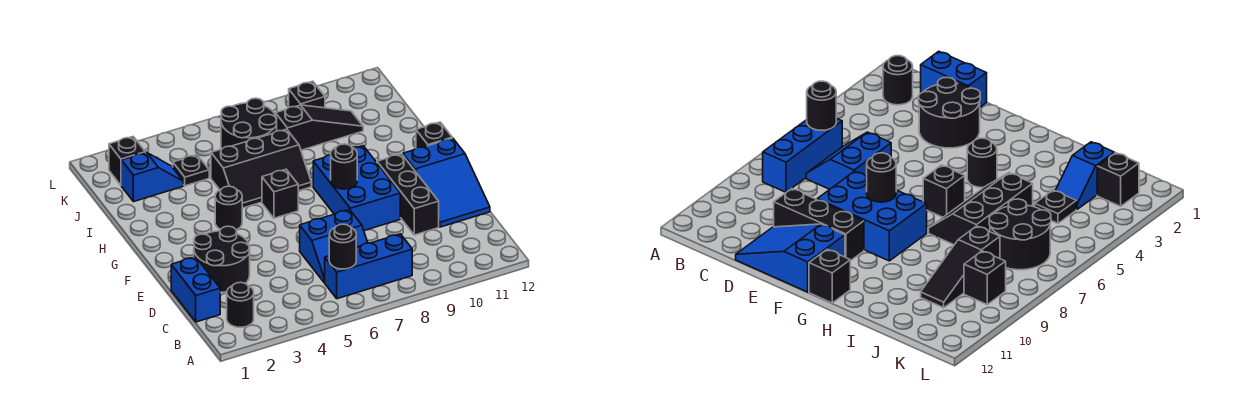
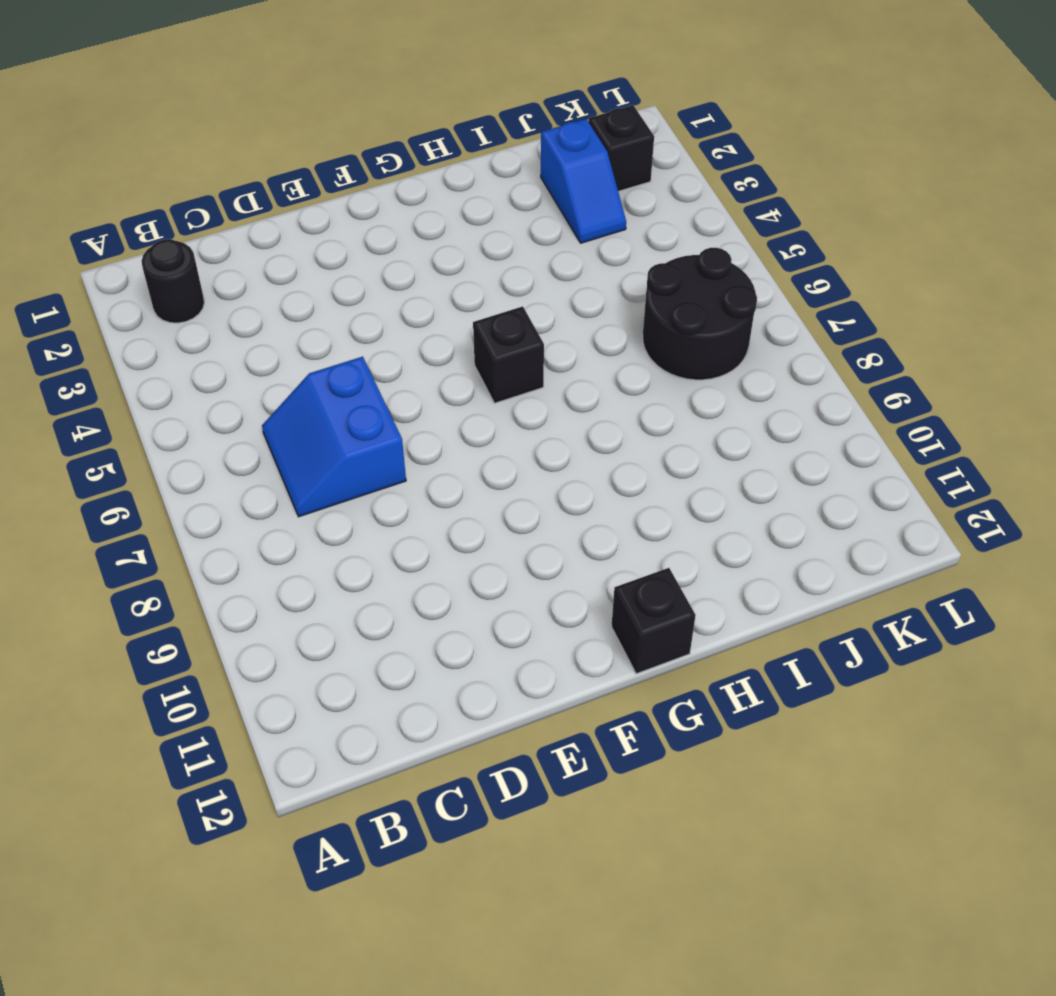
none -> blue brick B6:B8 level 1
none -> blue brick C1:D1 level 1
none -> black round brick D2:E3 level 1

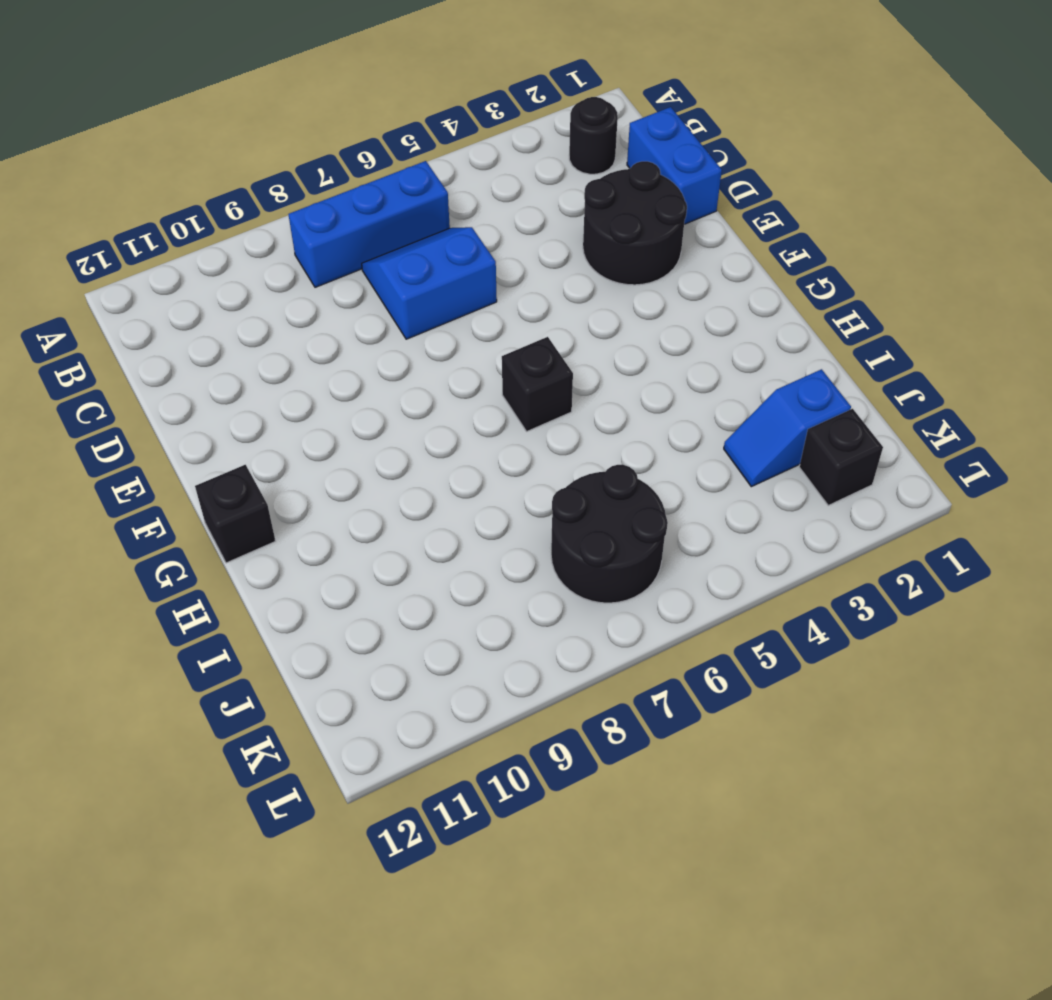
none -> black brick D10:F10 level 1
none -> blue slope D11:F12 level 1 top F
none -> blue brick E8:G9 level 1

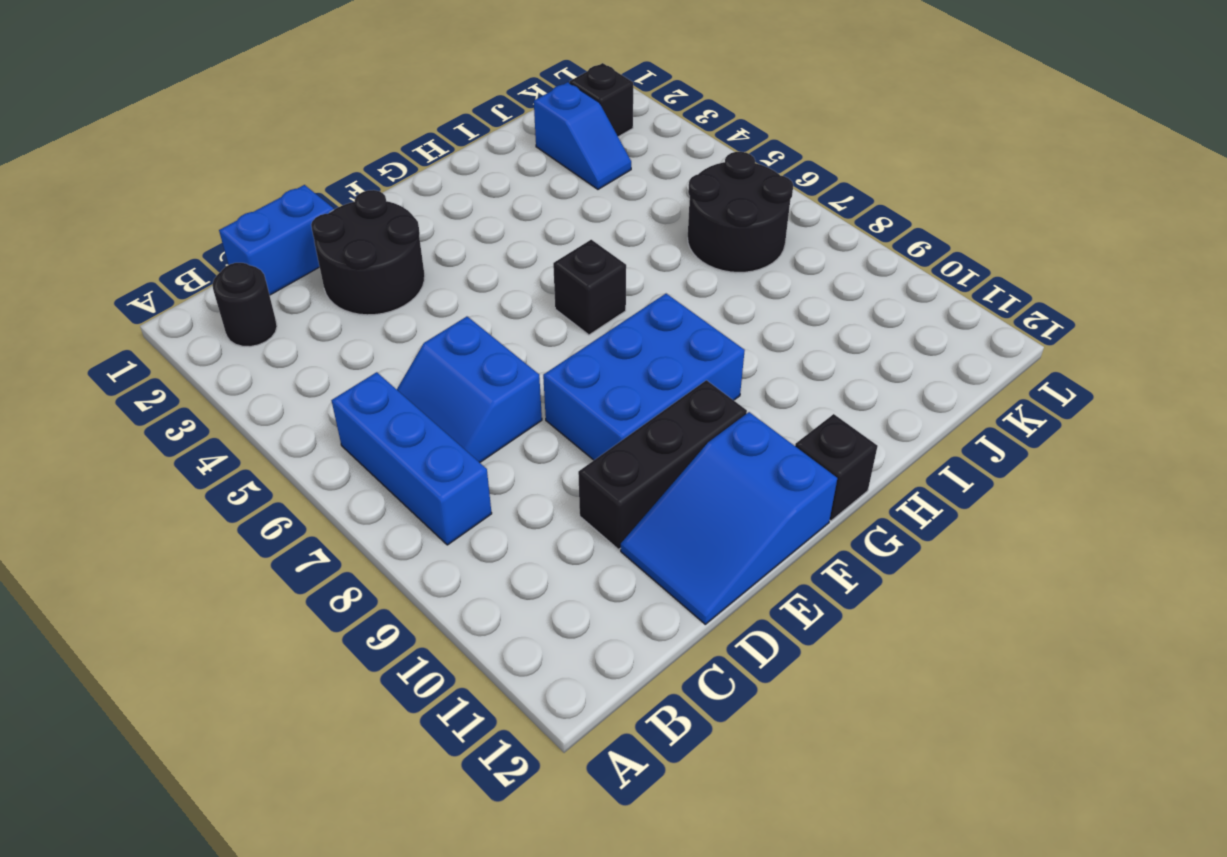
none -> black round brick G4 level 1
none -> black slope H5:I7 level 1 top I
none -> black plate J4 level 1

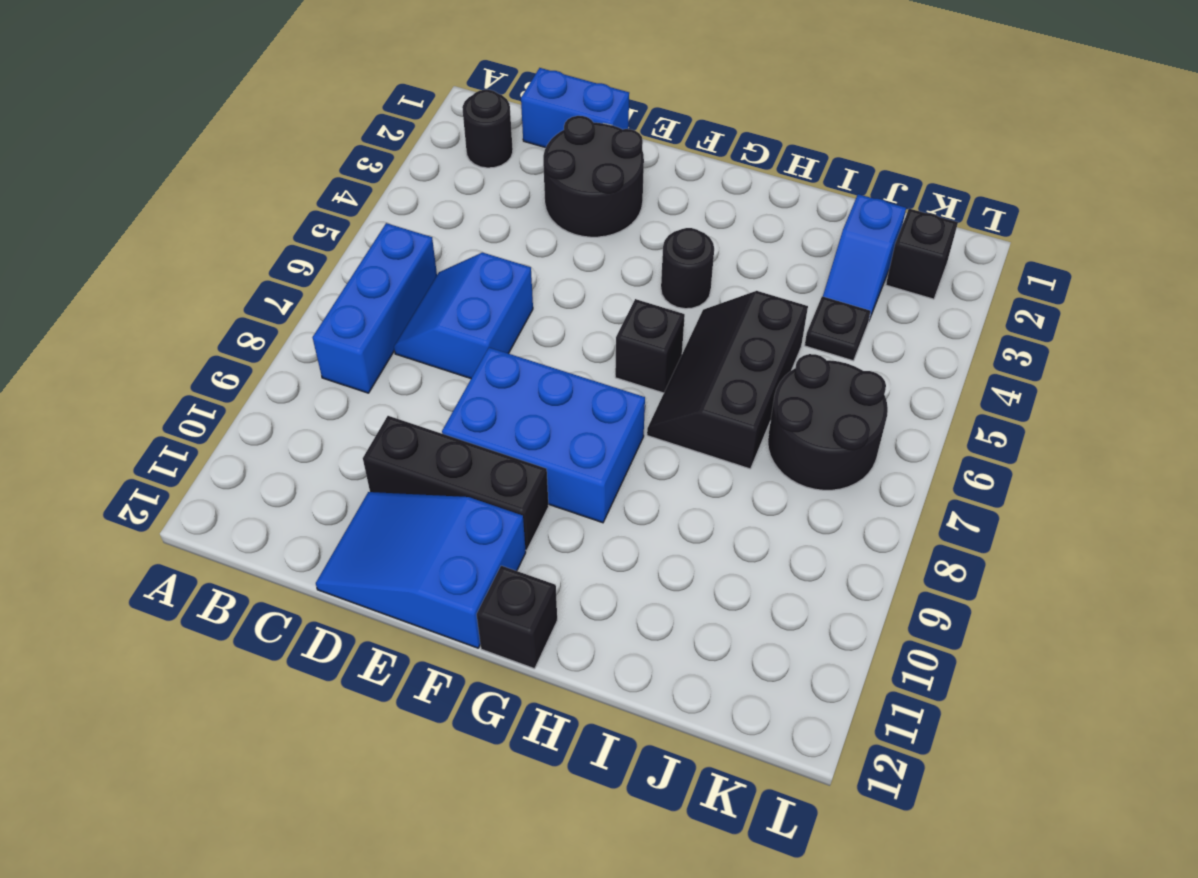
none -> black slope J8:J10 level 1 top 8
none -> black brick K9 level 1
none -> black round brick B6 level 2

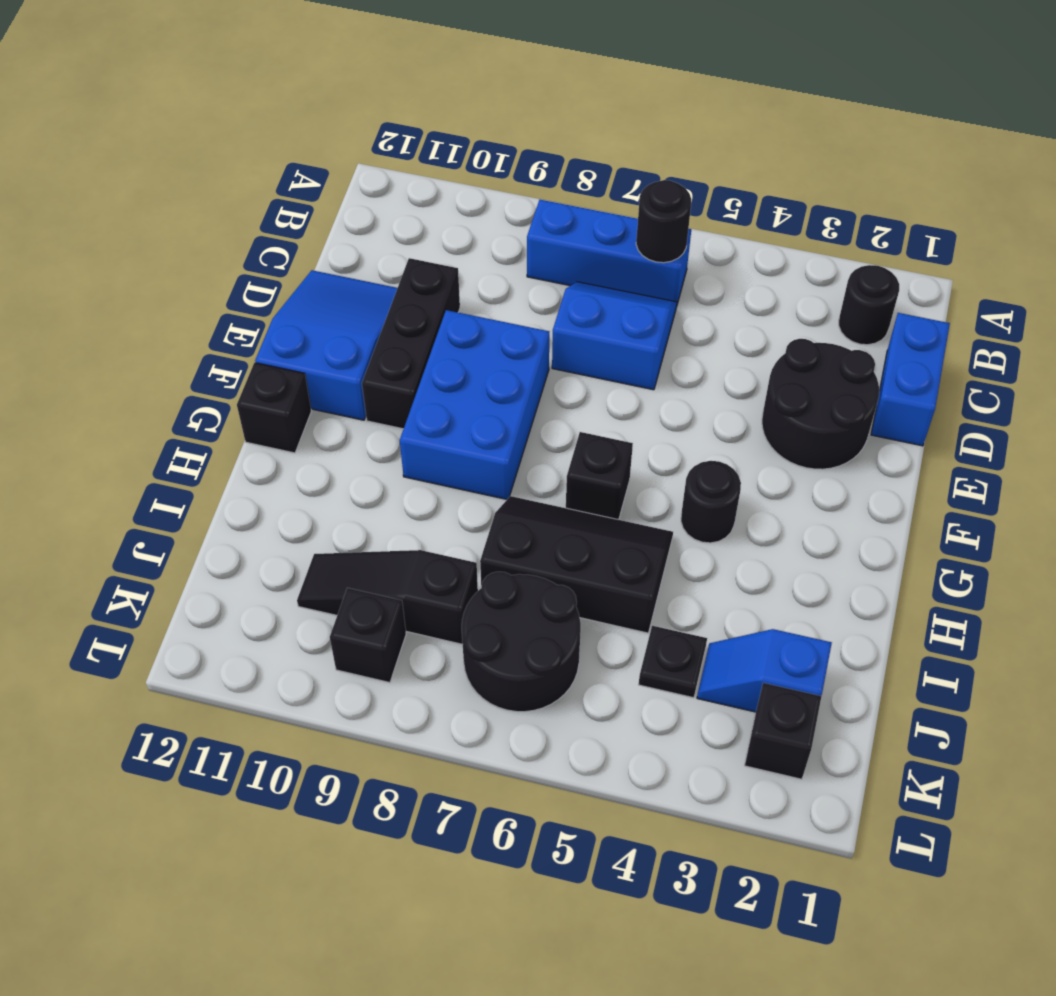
none -> black round brick F8 level 2

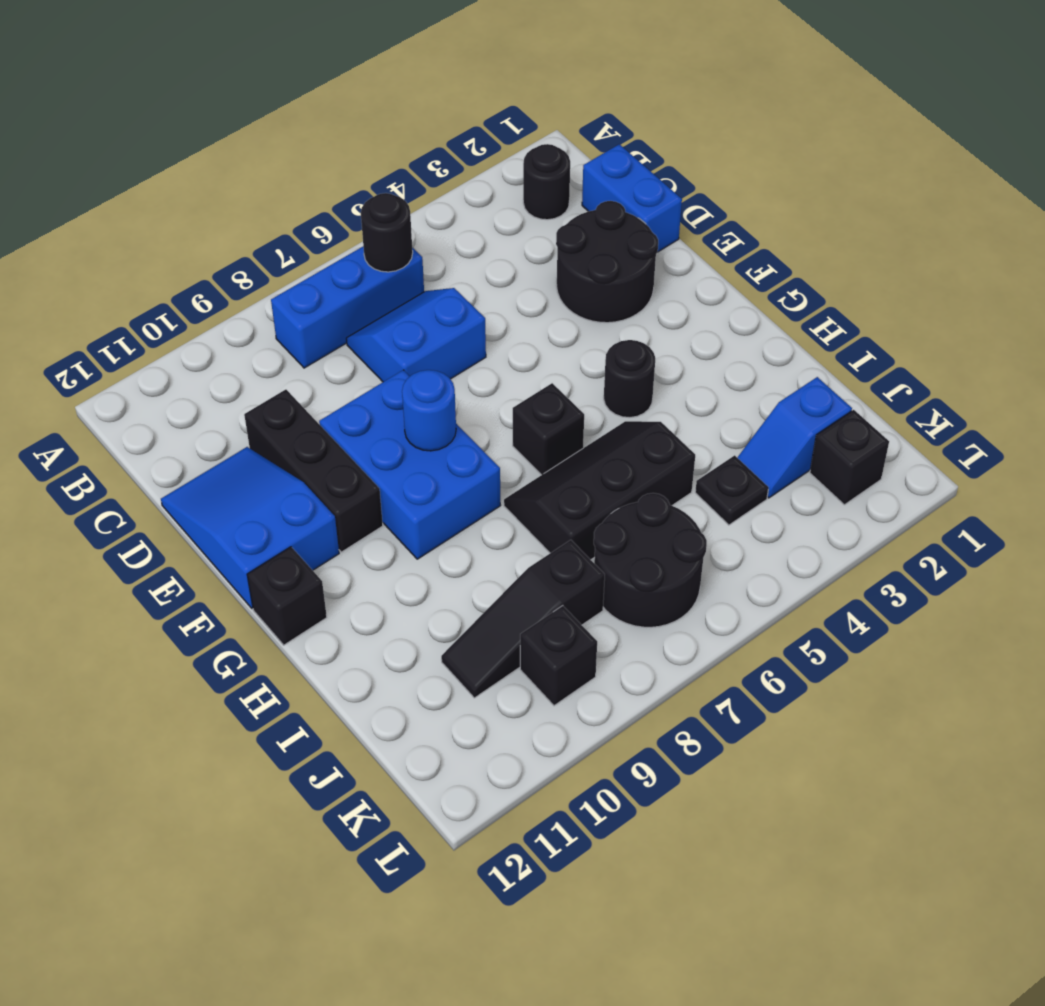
blue round brick F8 level 2 -> black round brick F8 level 2

